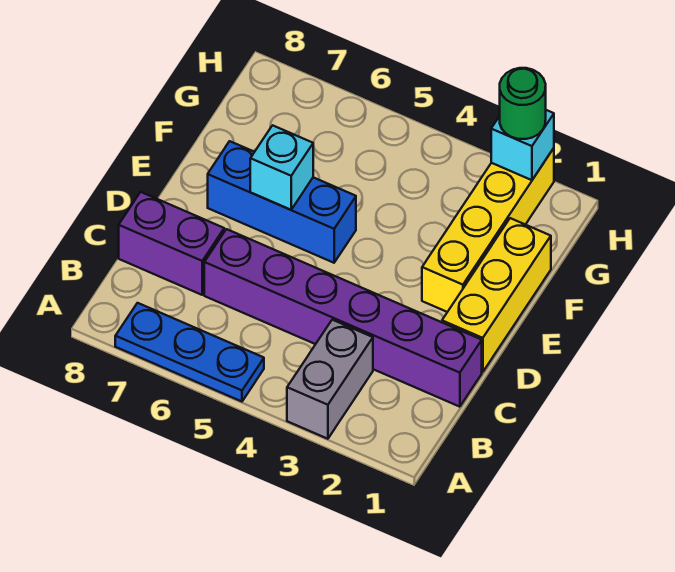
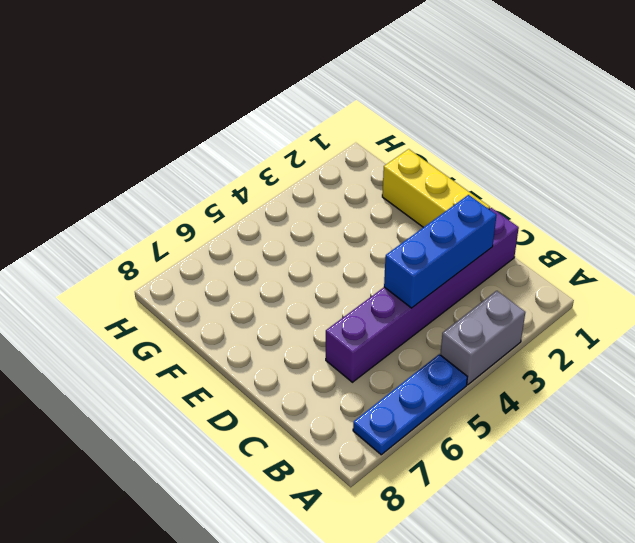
grey brick A3:A4 level 1 -> grey brick A3:B3 level 1
blue brick C2:C4 level 2 -> blue brick E5:E7 level 1
none -> purple brick C7:C8 level 1
none -> yellow brick E2:H2 level 1

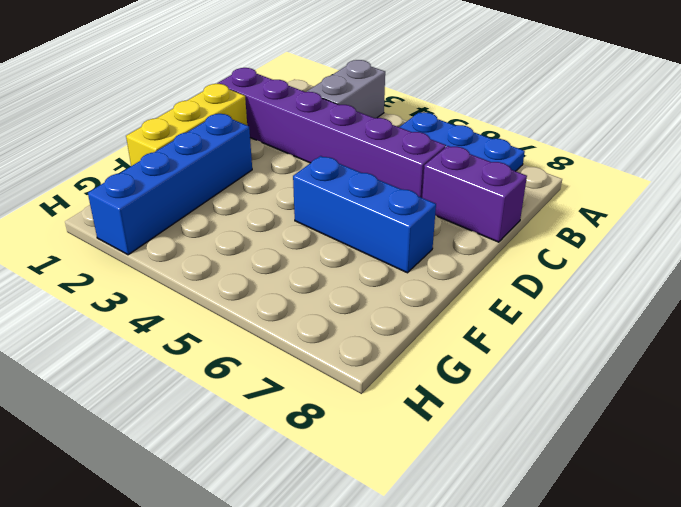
blue brick E2:H2 level 1 -> yellow brick E2:H2 level 1
none -> cyan brick E6 level 2
none -> cyan brick H2 level 2

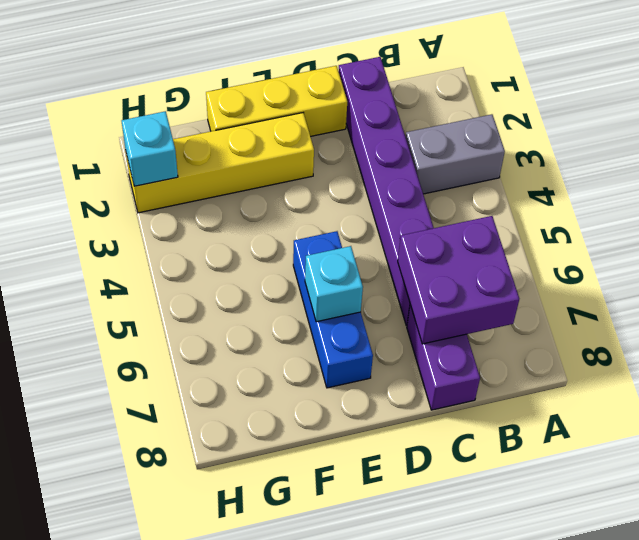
purple brick B6:C7 level 2 -> none
none -> blue plate A5:A7 level 1
none -> green round brick H2 level 3

